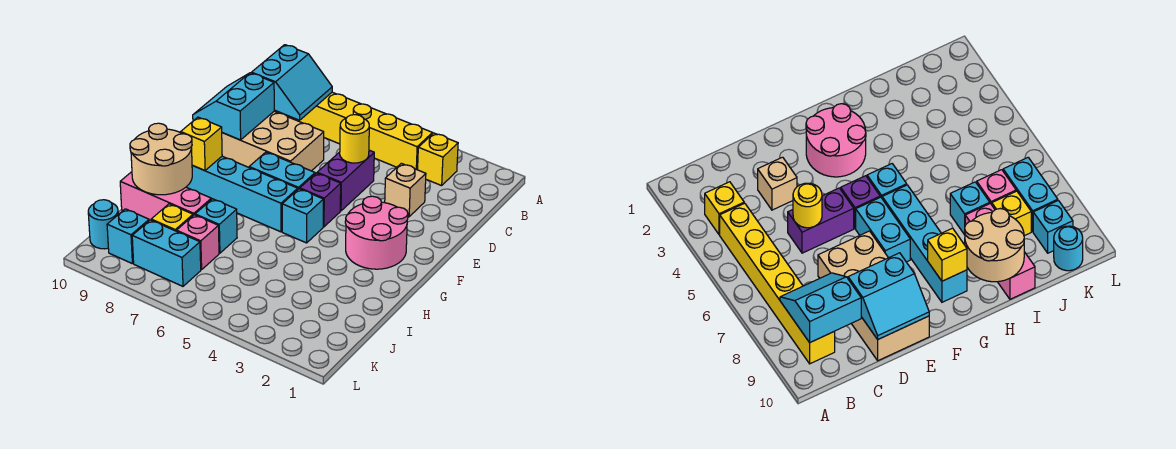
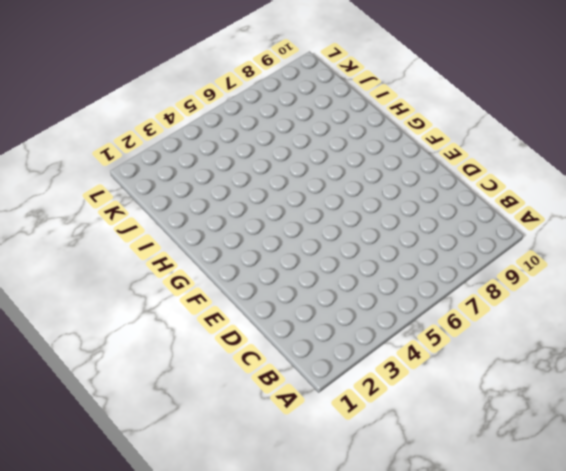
none -> yellow brick B3 level 1
none -> yellow brick B4:B9 level 1
none -> tan brick D3 level 1

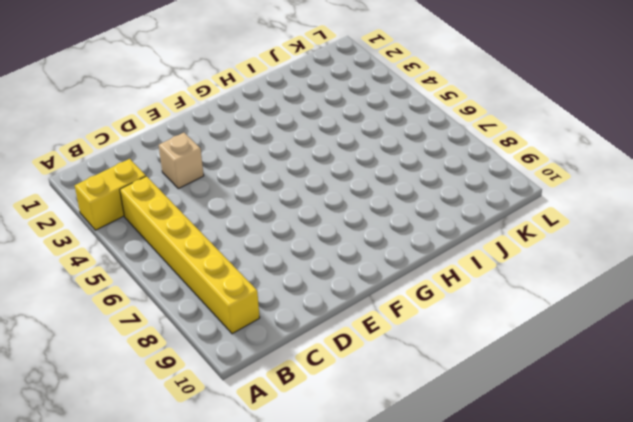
yellow brick A3:B3 level 1 -> yellow brick B3 level 1
none -> purple brick D5:E5 level 1
none -> tan brick D7:E10 level 1
none -> pink round brick F2:G3 level 1

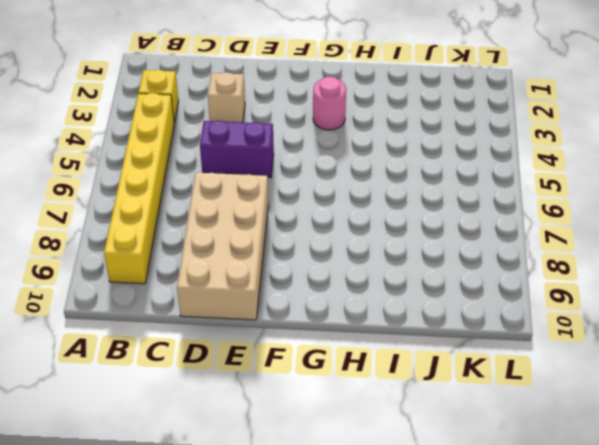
pink round brick G3 level 1 -> pink round brick F2:G3 level 1
none -> purple brick F5 level 1
none -> cyan brick F6:F7 level 1
none -> cyan brick G5 level 1

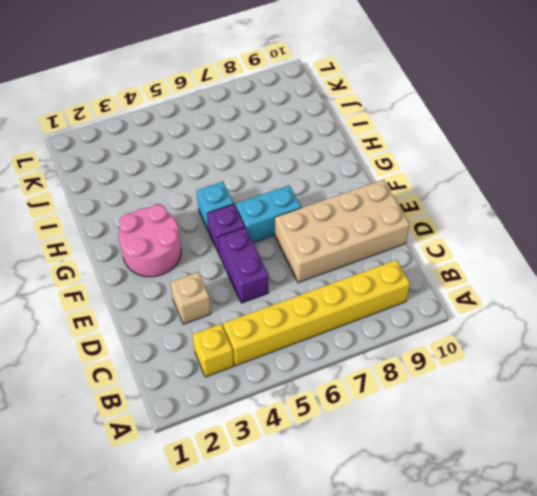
none -> cyan brick G6:G9 level 1
none -> cyan brick I7 level 1
none -> pink brick I8:I10 level 1

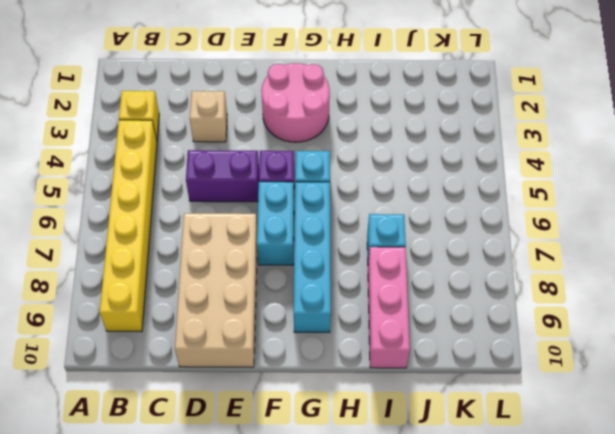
none -> pink brick J7 level 1
none -> yellow brick J8 level 1
none -> cyan brick K7:K8 level 1

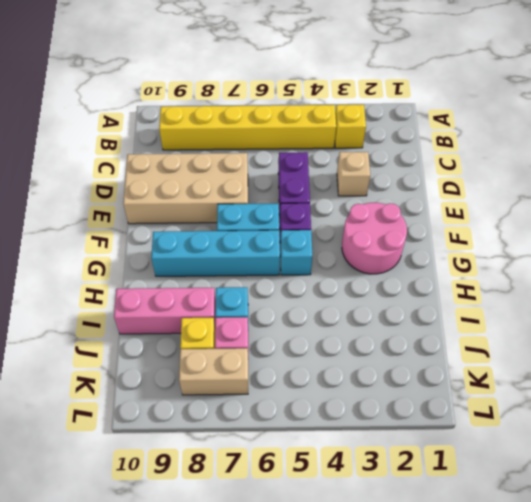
tan brick K7:K8 level 1 -> cyan brick K7:K8 level 1
none -> cyan brick K9 level 1
none -> cyan round brick K10 level 1
none -> cyan slope B8:C9 level 2 top 9

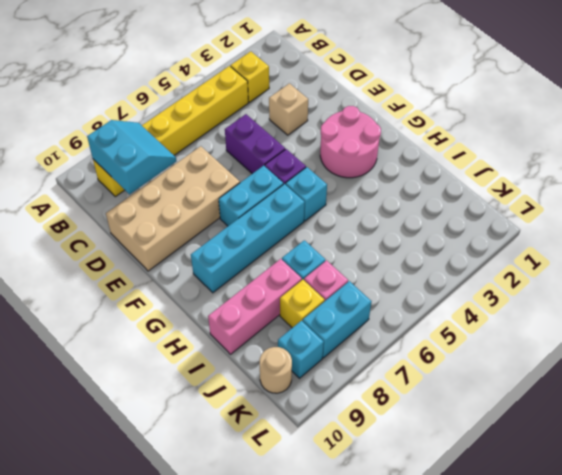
tan round brick K10 level 1 -> cyan round brick K10 level 1
none -> yellow round brick D5 level 2
none -> cyan slope D9:E10 level 2 top 9
none -> yellow brick G9 level 2

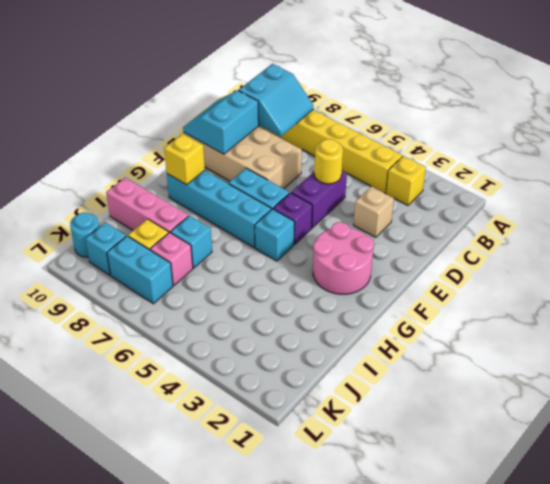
none -> tan round brick H9:I10 level 2

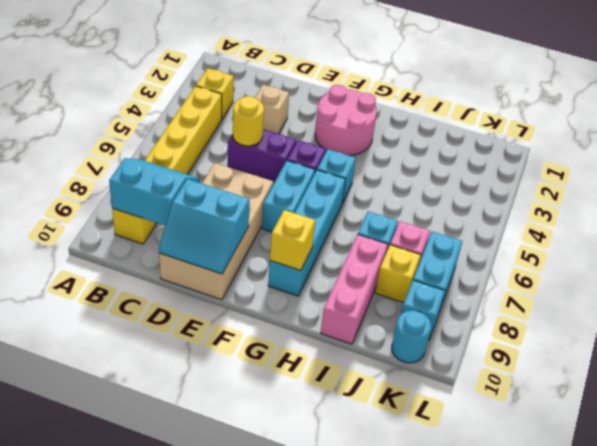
none -> tan round brick H9:I10 level 2

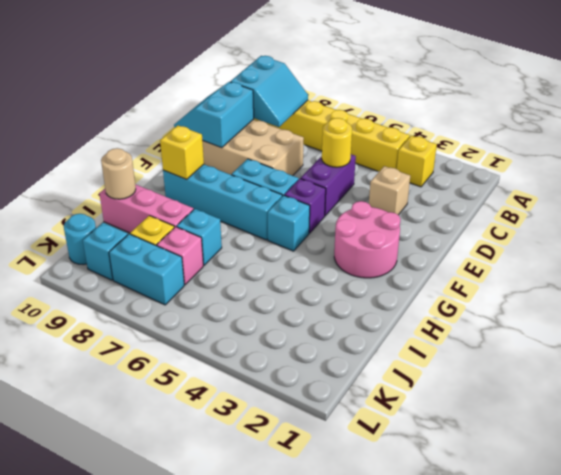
tan round brick I10 level 2 -> tan round brick H9:I10 level 2

